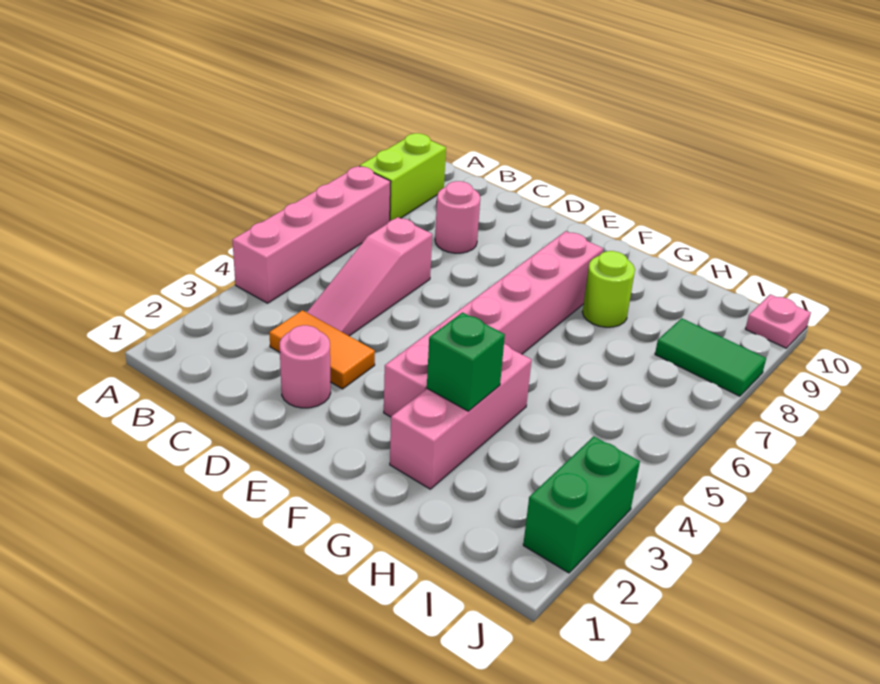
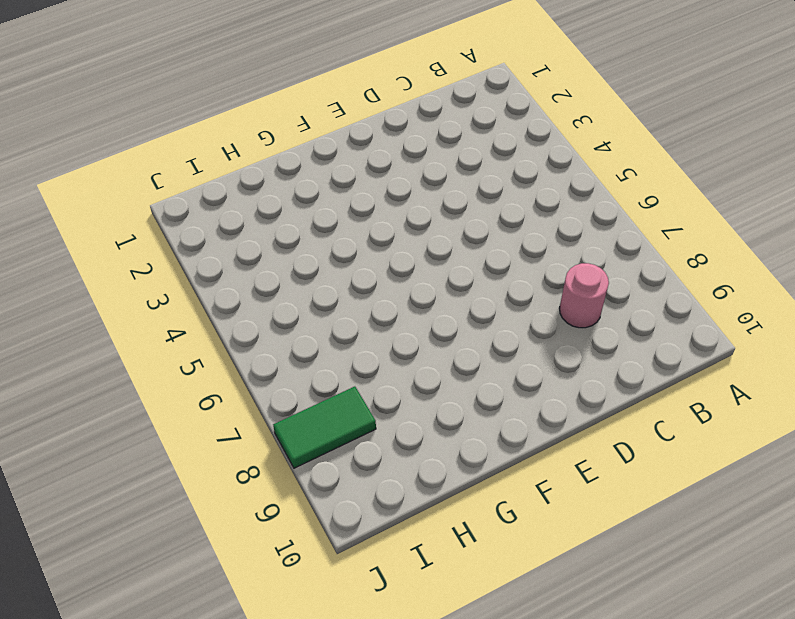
none -> pink brick A4:A7 level 1
none -> lime brick A8:A9 level 1
none -> orange tile C3:D3 level 1

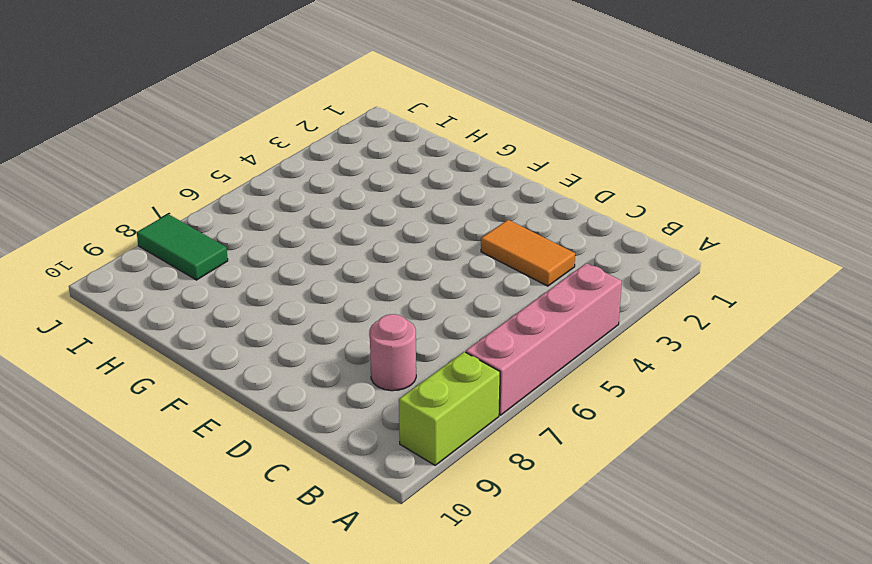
none -> pink slope C4:C6 level 1 top 6
none -> pink round brick D2 level 1
none -> pink brick F3:F8 level 1

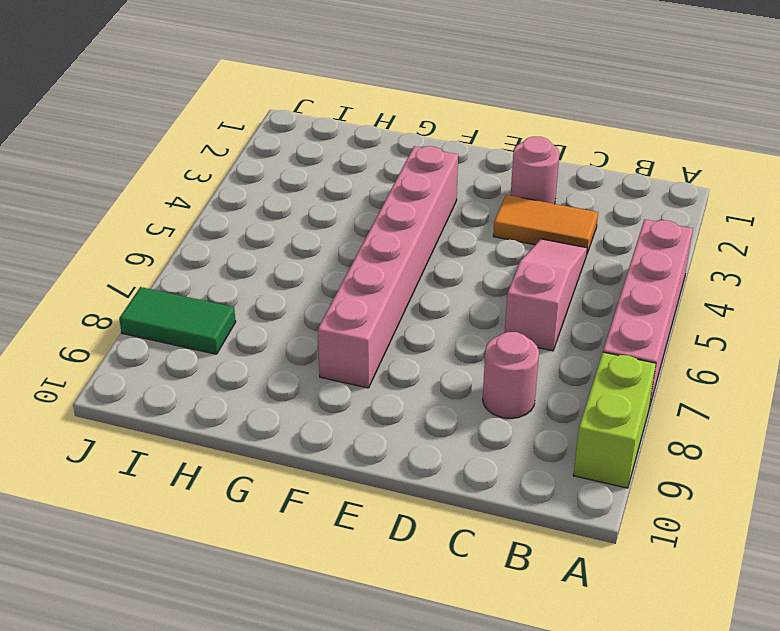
none -> pink brick G2:G4 level 1
none -> lime round brick G8 level 1
none -> green brick J2:J3 level 1

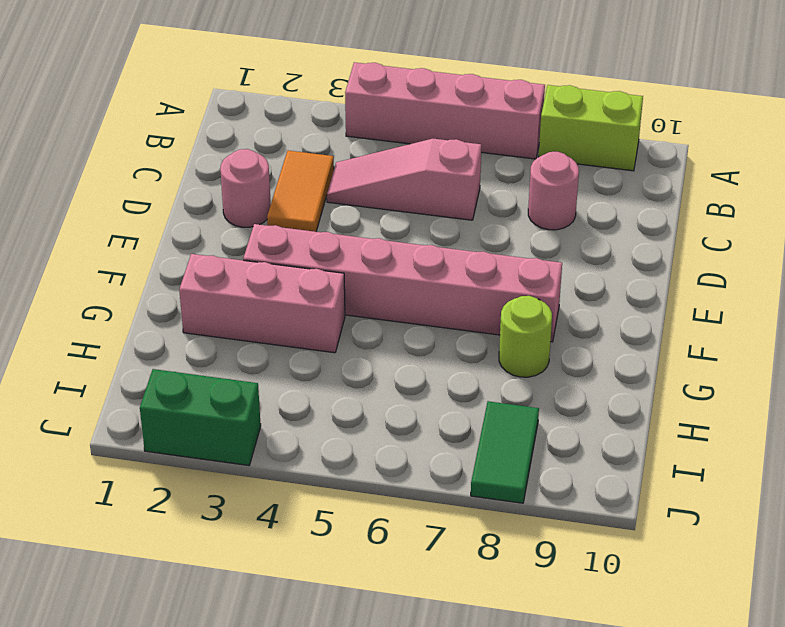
none -> pink plate J10 level 1
none -> green brick G3 level 2

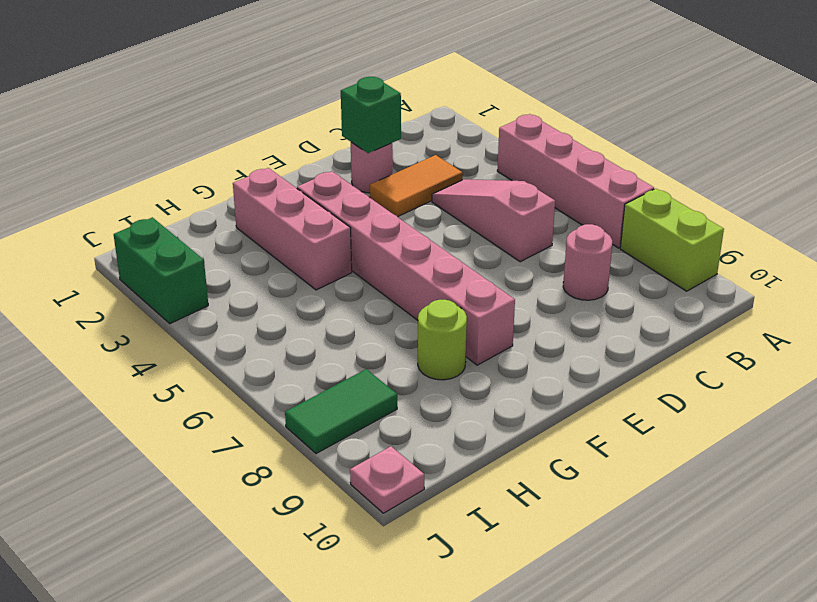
green brick D2 level 2 -> green brick G3 level 2

